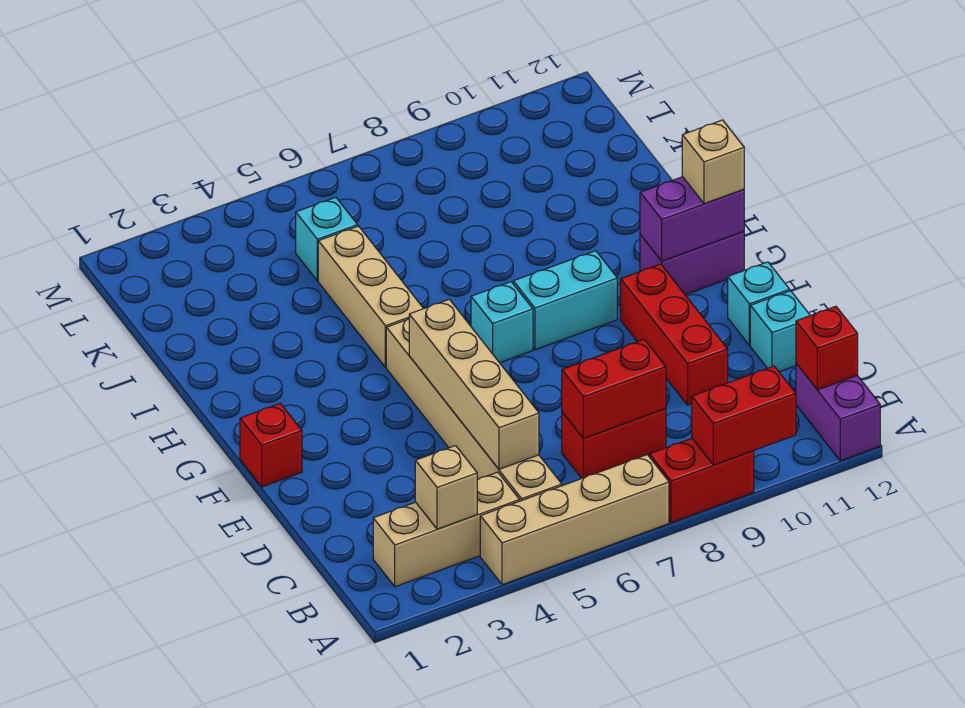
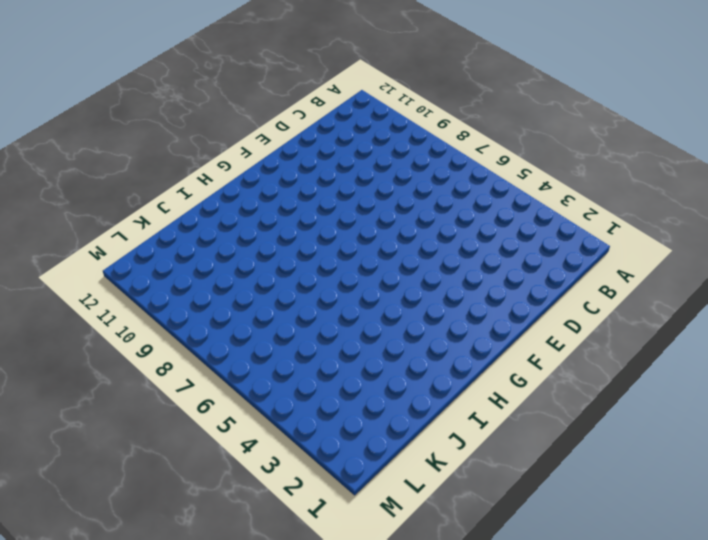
none -> tan brick A4:A7 level 1
none -> red brick A8:A9 level 1
none -> purple brick A12:B12 level 1

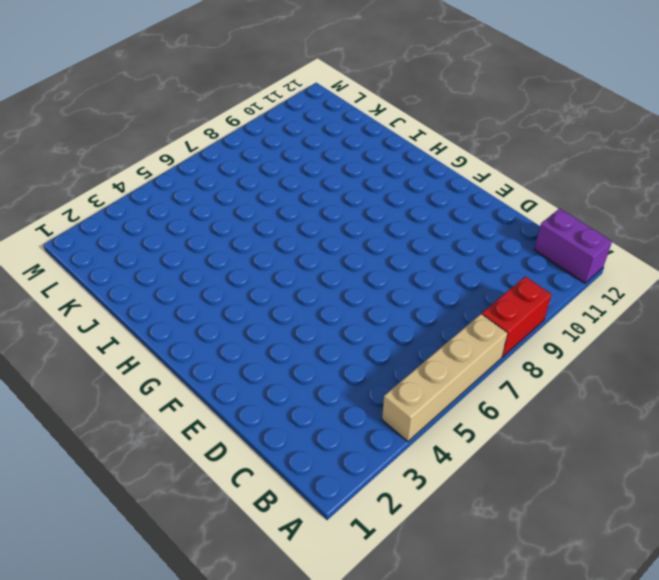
none -> tan brick B2:B4 level 1
none -> tan brick B5:G5 level 1
none -> red brick C7:C8 level 1

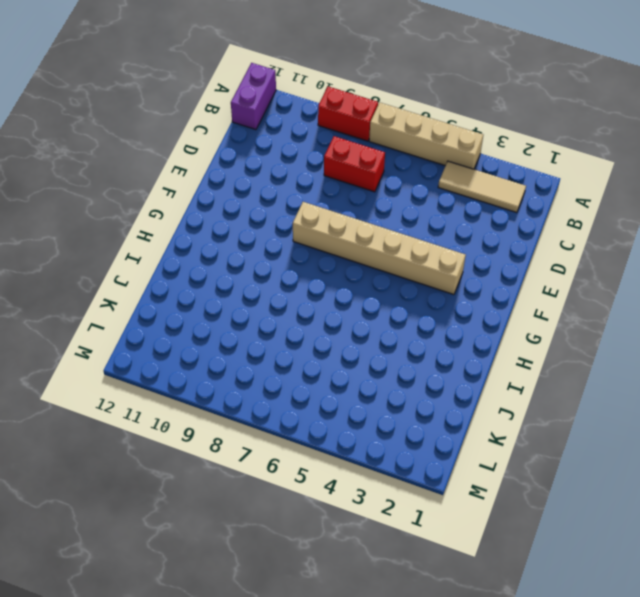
tan tile B2:B4 level 1 -> tan brick B2:B4 level 1
tan brick F3:F8 level 1 -> tan brick B5:G5 level 1
none -> red brick D10:F10 level 1
none -> cyan brick D12 level 1
none -> cyan brick E12 level 1

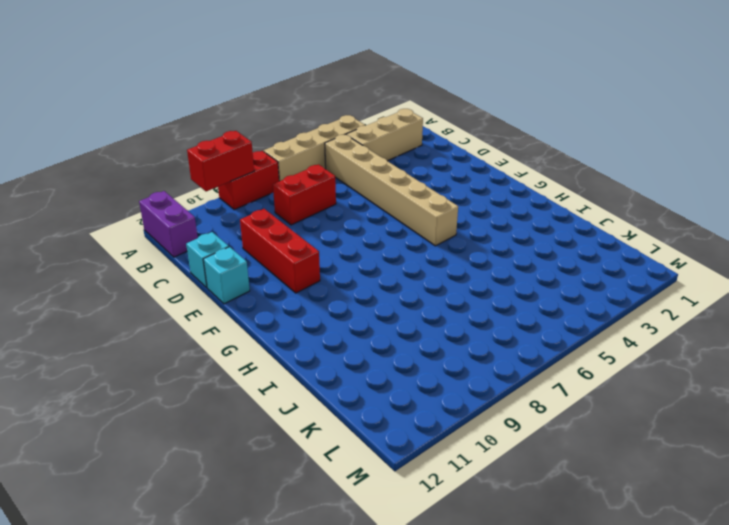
none -> red brick F1 level 1
none -> cyan brick G7 level 1
none -> cyan brick G8:G9 level 1

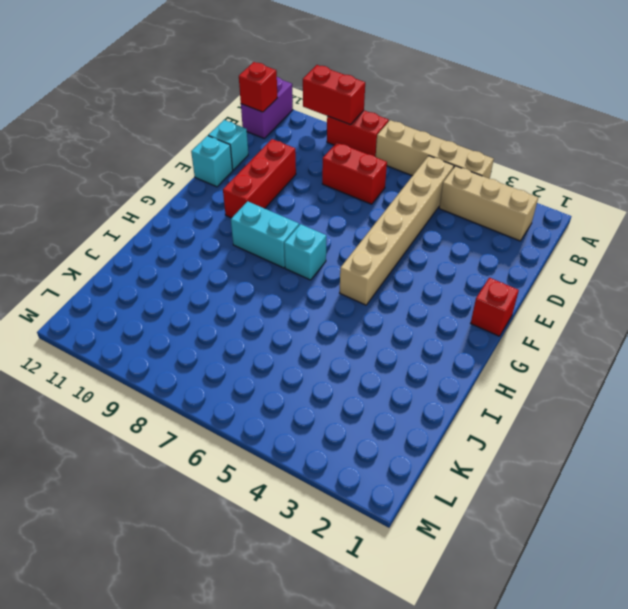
none -> purple brick G11:G12 level 1
none -> tan brick H5:J5 level 1
none -> cyan brick K5 level 1

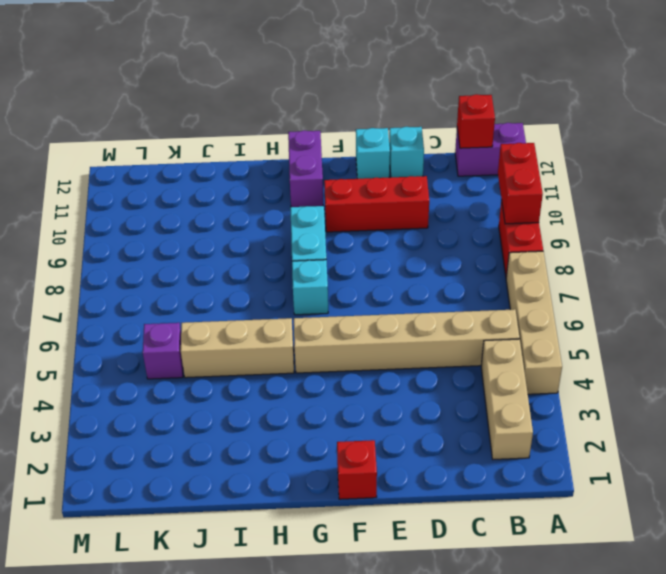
purple brick K5 level 1 -> cyan brick K5 level 1
none -> red brick C7:C8 level 1
none -> tan brick B3 level 2
none -> tan brick C5:F5 level 2

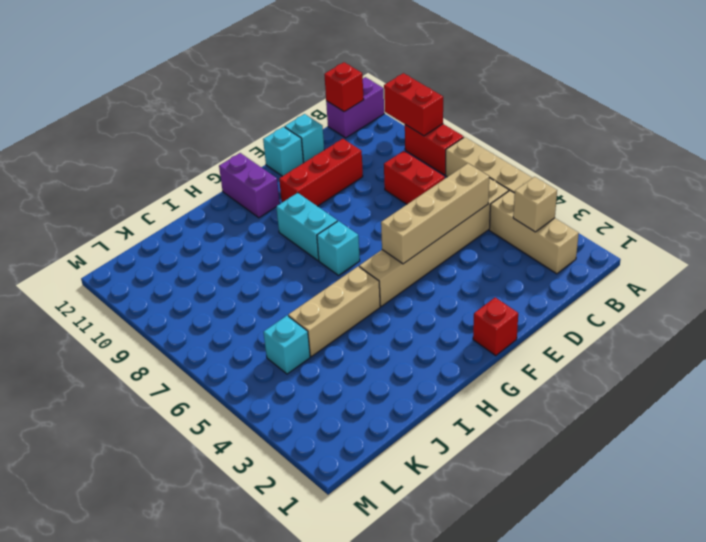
none -> red brick C7:C8 level 2
none -> purple brick G11:G12 level 2
none -> tan brick G12 level 3

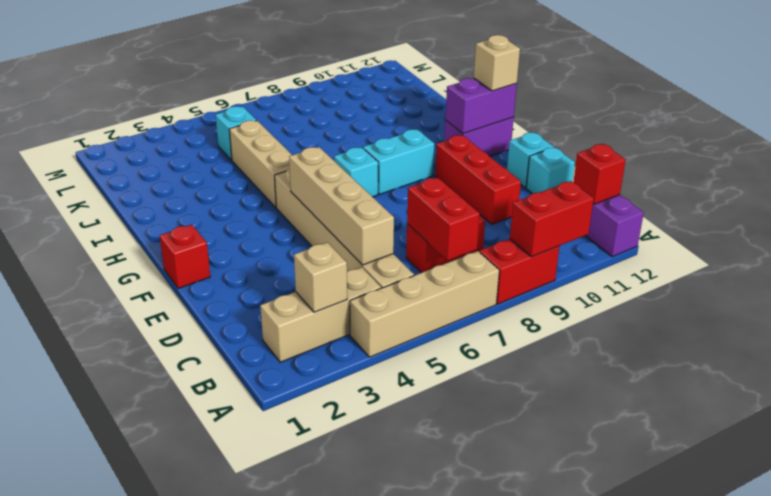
red brick B7:C7 level 2 -> red brick C7:C8 level 2

